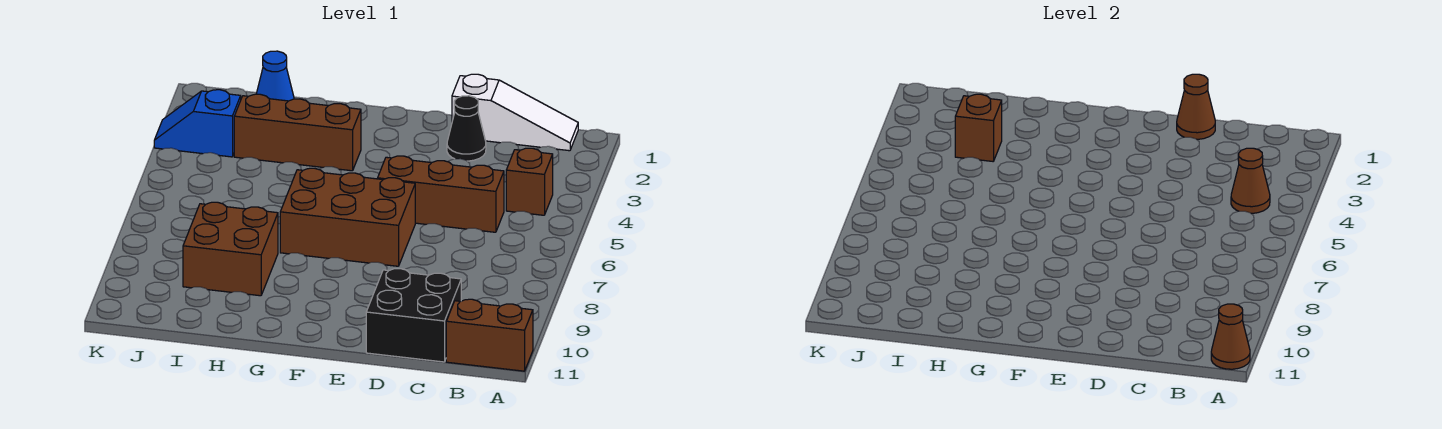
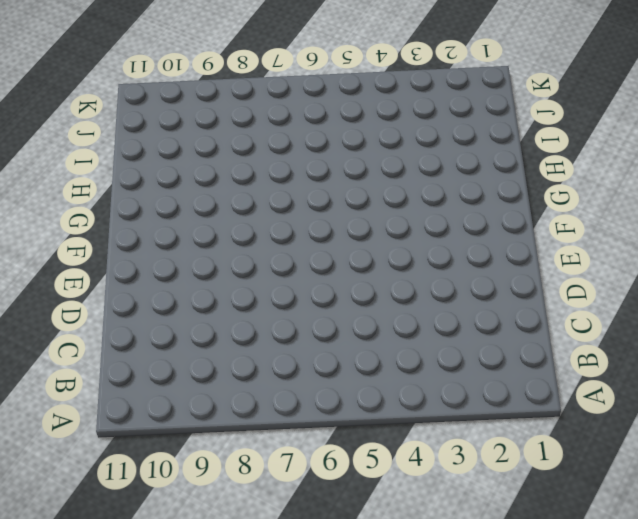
none -> brown brick A11:B11 level 1
none -> white slope B1:D1 level 1 top D
none -> brown brick B4 level 1

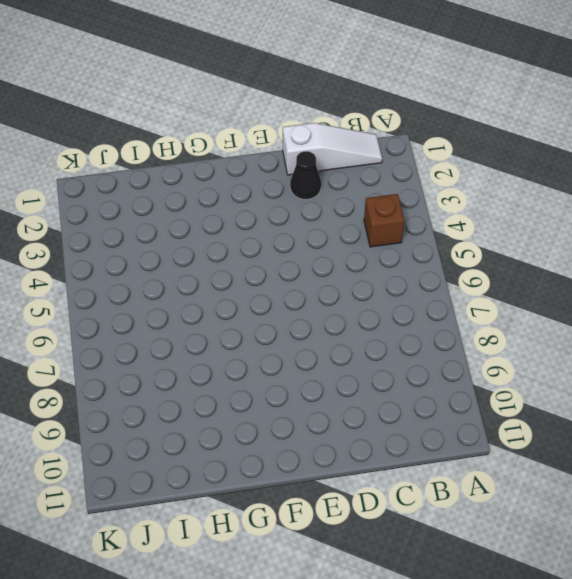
none -> brown brick A11:B11 level 1
none -> brown brick C5:E5 level 1
none -> black brick C10:D11 level 1

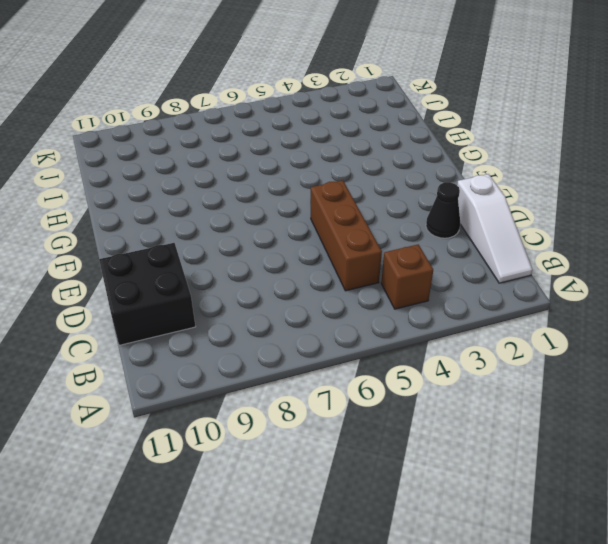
none -> brown brick A11:B11 level 1
none -> brown brick E6:G7 level 1
none -> brown brick G3:I3 level 1

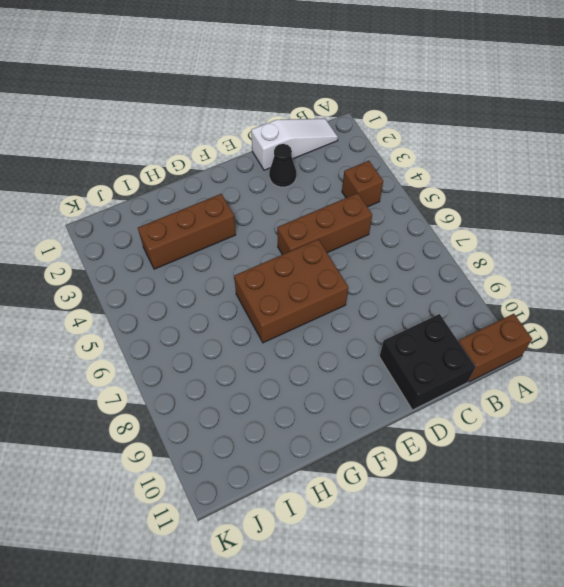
none -> brown brick H8:I9 level 1
none -> blue cone I1 level 1
none -> blue slope J3:K3 level 1 top J

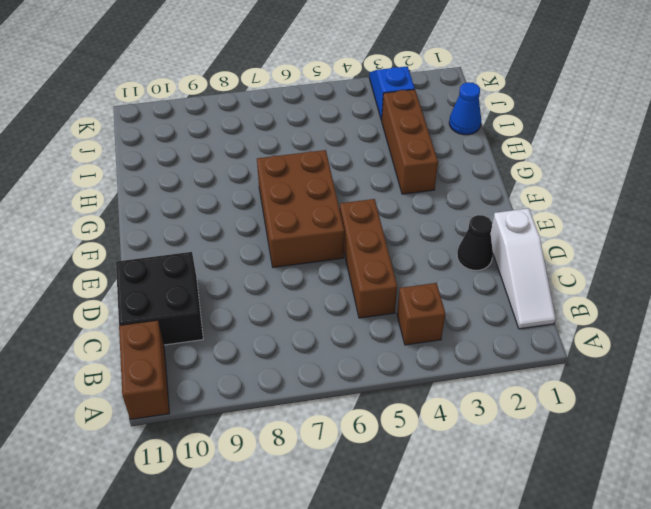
none -> brown brick H8:I9 level 1
none -> brown cone A11 level 2
none -> brown cone B4 level 2

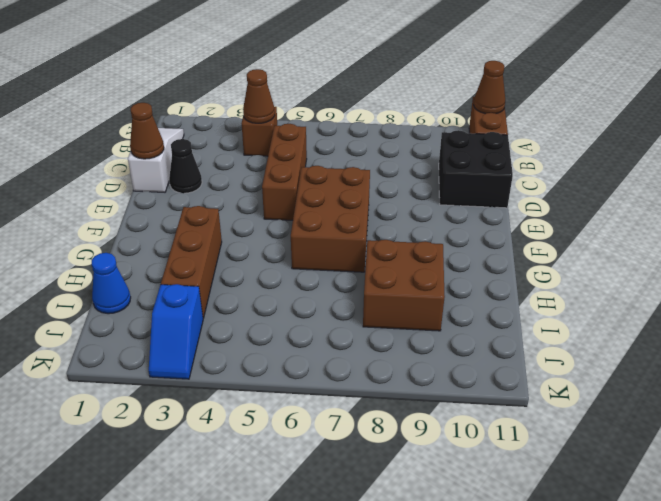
none -> brown brick I3 level 2

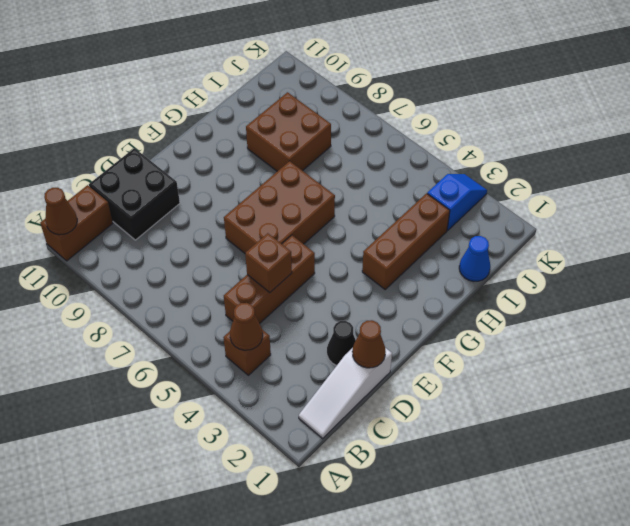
brown brick D5 level 2 -> brown brick I3 level 2

